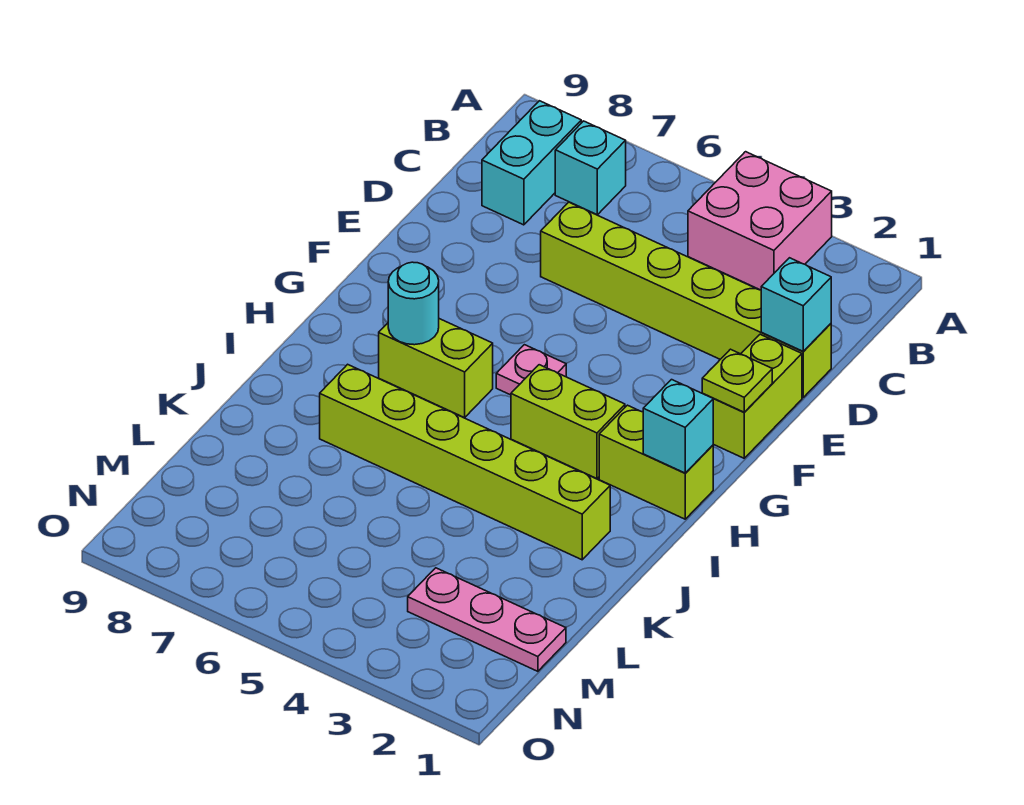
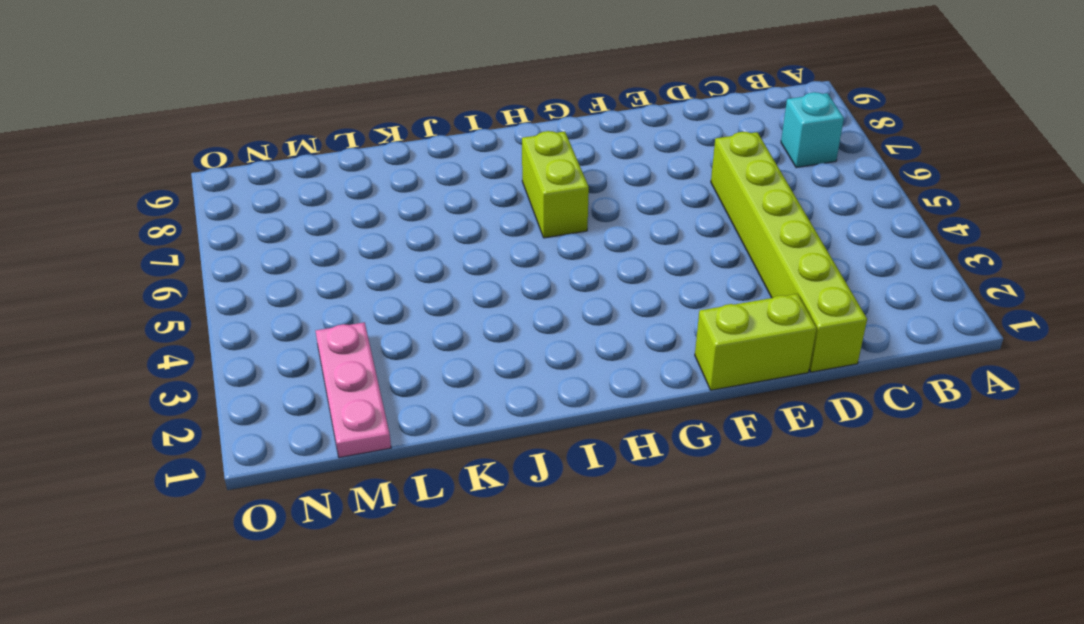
none -> pink brick A3:B4 level 1
none -> cyan brick B8:C8 level 1
none -> pink plate G5 level 1

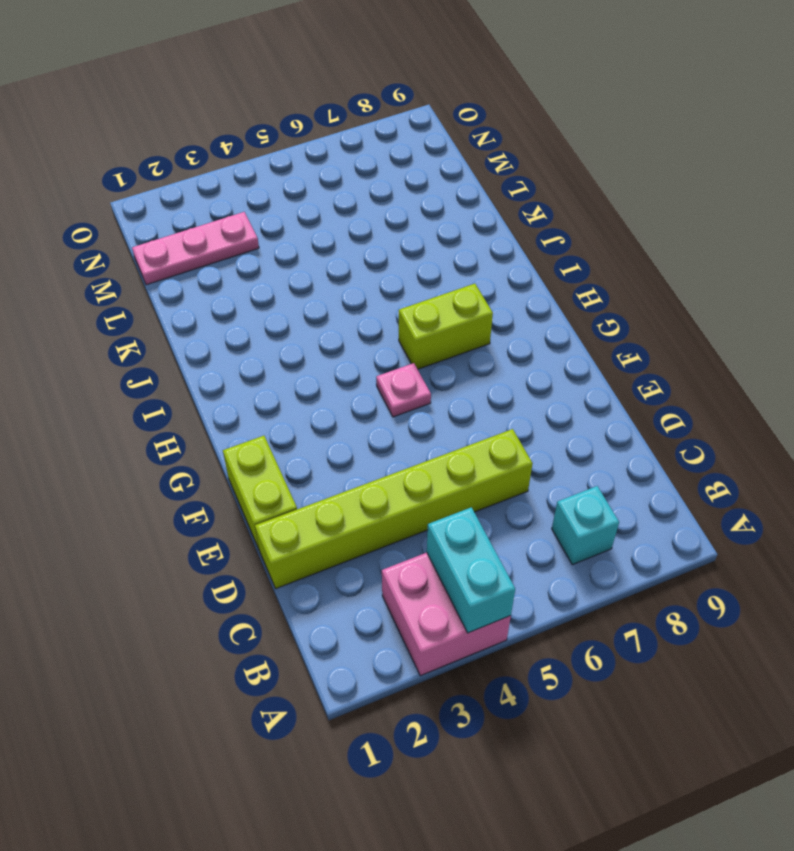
cyan brick A4:B4 level 2 -> cyan brick B8:C8 level 1
none -> lime brick H1:H2 level 1
none -> lime brick H3:H4 level 1
none -> lime brick J2:J7 level 1

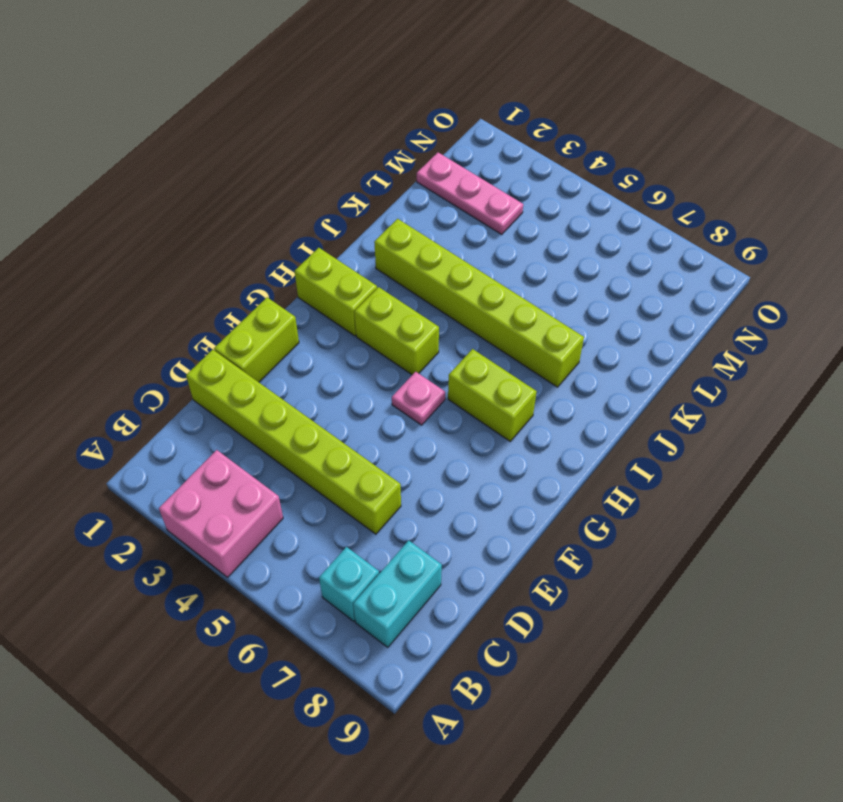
none -> cyan brick D1 level 2
none -> lime plate F1 level 2
none -> cyan brick H1 level 2

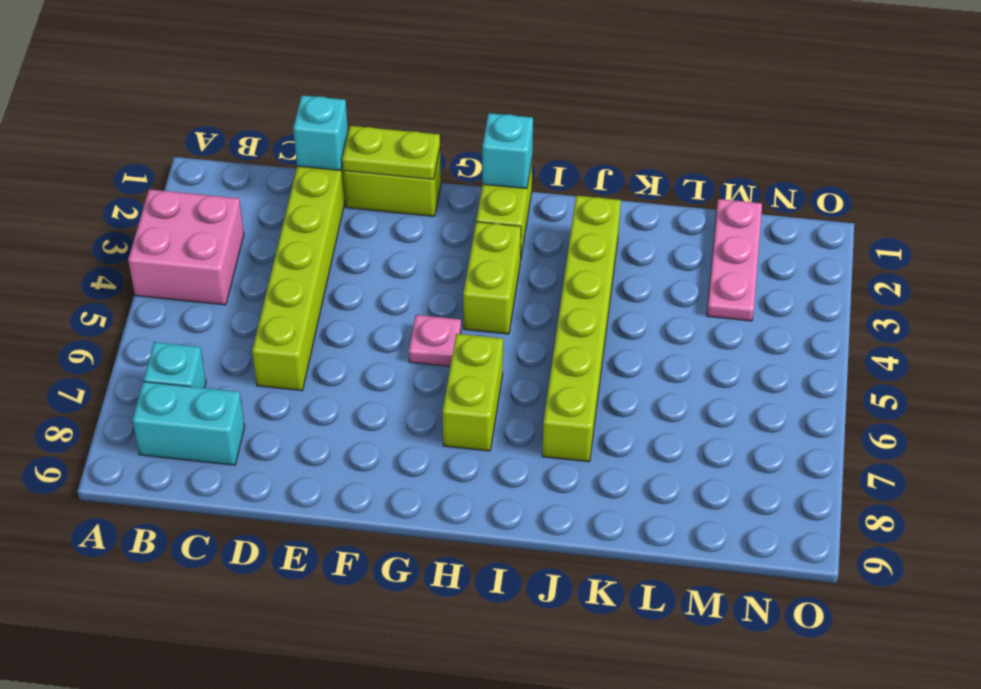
lime plate E1:F1 level 2 -> lime plate F1 level 2
none -> cyan round brick H7 level 2

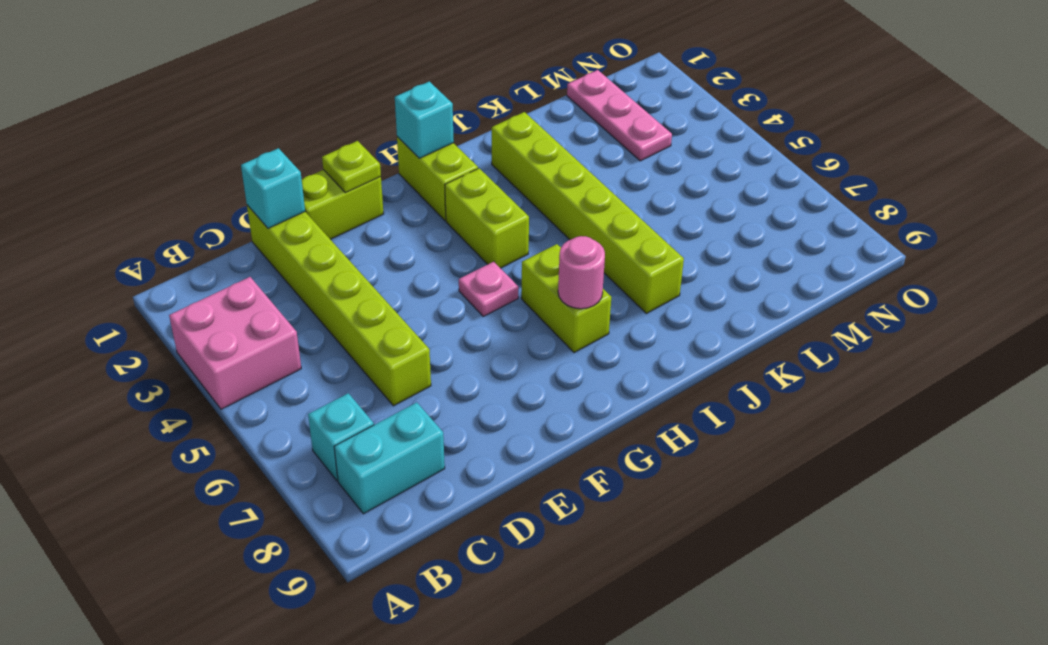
pink round brick H7 level 2 -> cyan round brick H7 level 2

